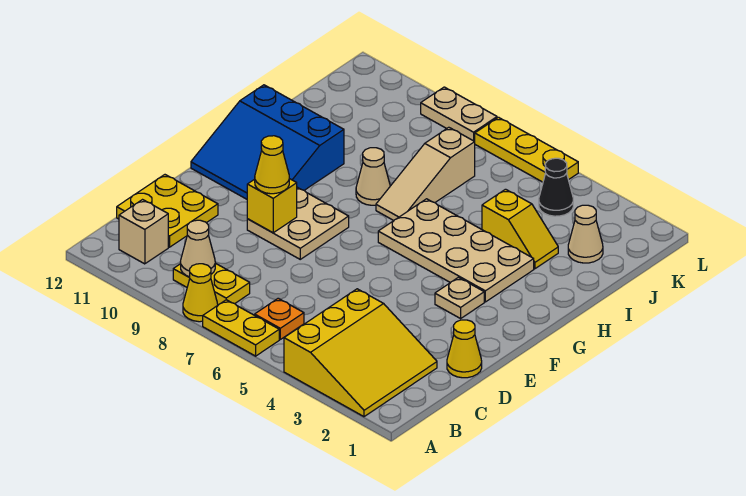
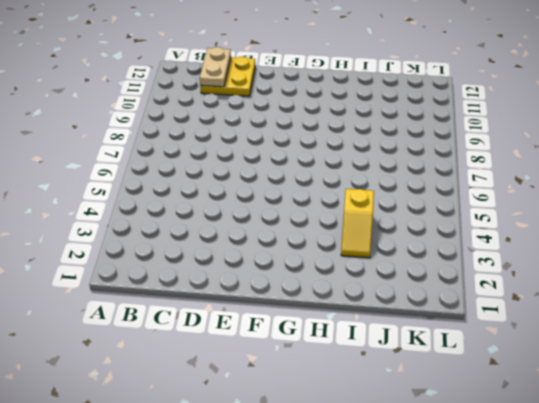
tan plate C11:C12 level 2 -> tan plate L8:L9 level 1
none -> yellow slope A2:C4 level 1 top 4
none -> yellow plate A6:A7 level 1
none -> yellow cone A8 level 1

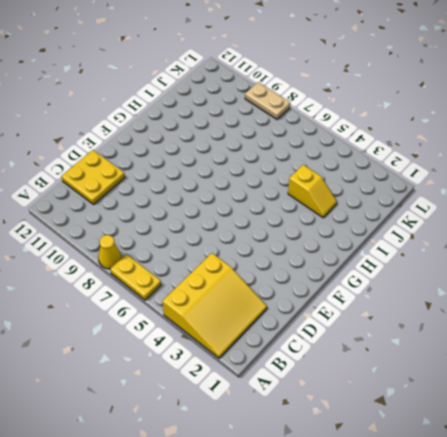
none -> orange plate B6 level 1
none -> yellow plate B8:B9 level 1
none -> tan brick B11 level 1

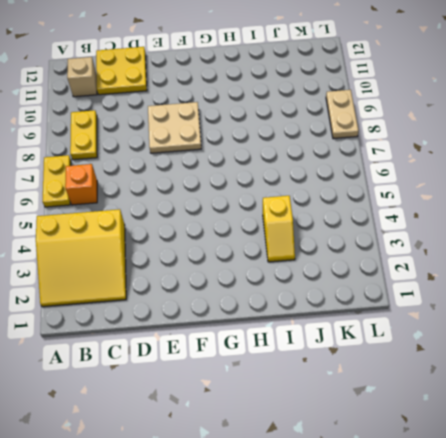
orange brick B6 level 1 -> orange plate B6 level 1
none -> yellow cone A8 level 1
none -> yellow cone D1 level 1
none -> tan plate F3 level 1

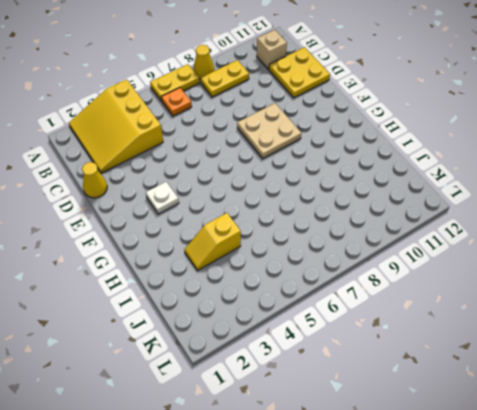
white plate F3 level 1 -> tan plate F3 level 1
none -> blue slope F10:H12 level 1 top H
none -> tan plate G3:H6 level 1
none -> tan slope H7:J7 level 1 top J

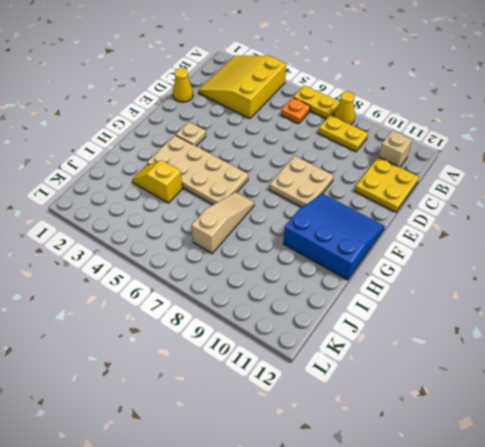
none -> tan cone H8 level 1
none -> tan cone J2 level 1
none -> black cone K4 level 1

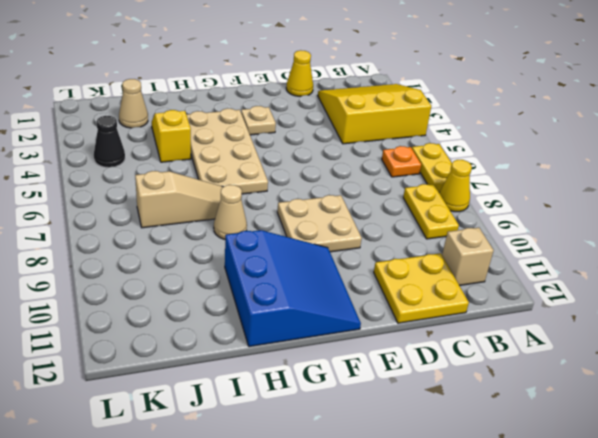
none -> yellow plate L5:L7 level 1
none -> tan plate L8:L9 level 1
none -> tan cone B9 level 2

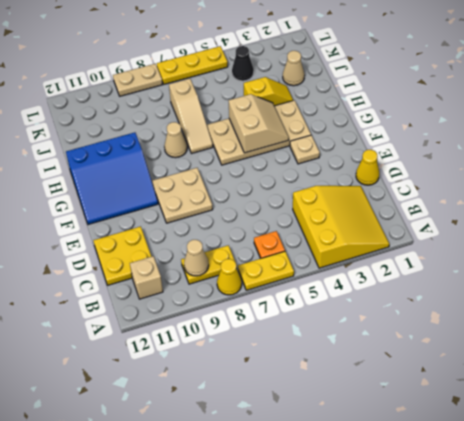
tan slope G4:H5 level 2 top 5 -> none
none -> yellow brick E9 level 2
none -> yellow cone E9 level 3

